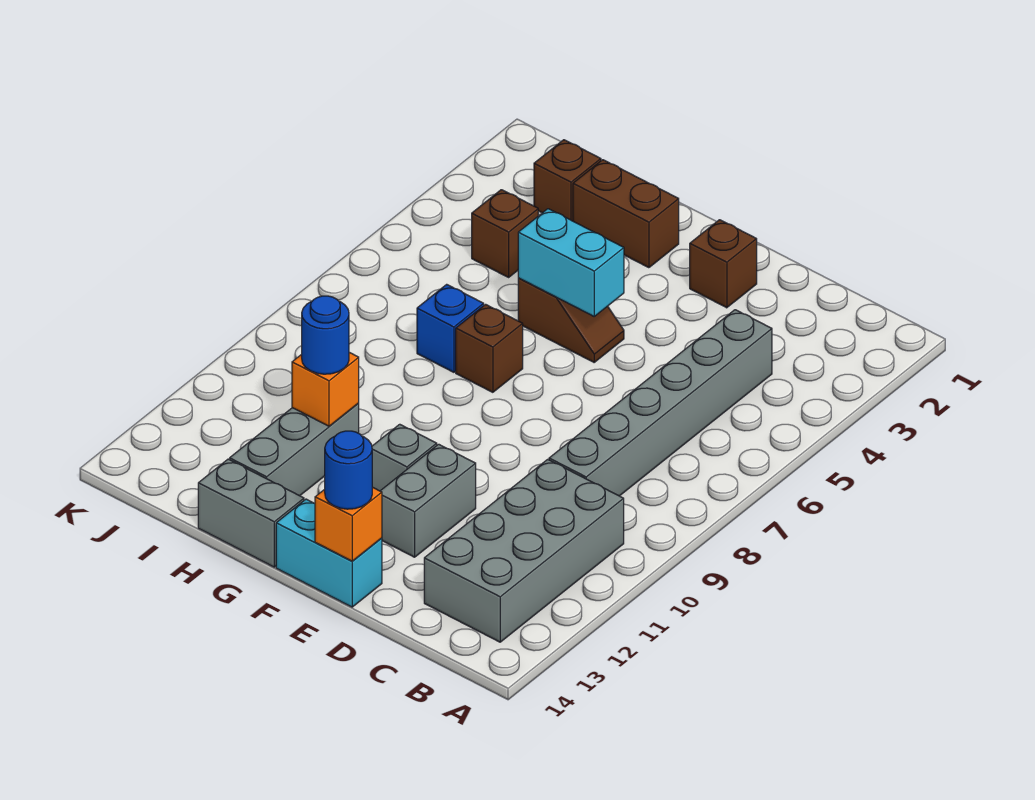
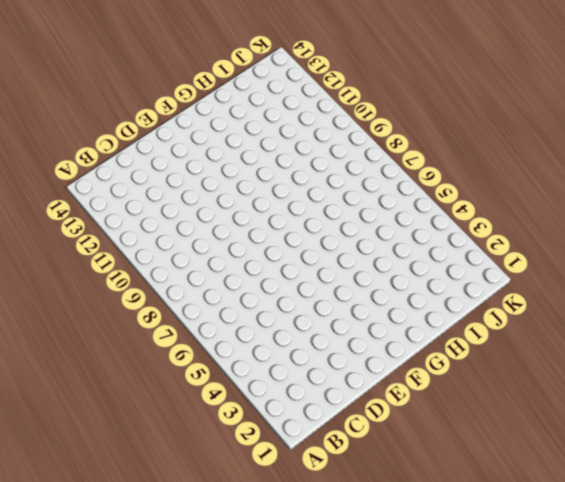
none -> grey brick B10:C13 level 1
none -> grey brick C4:C9 level 1
none -> brown brick E2 level 1

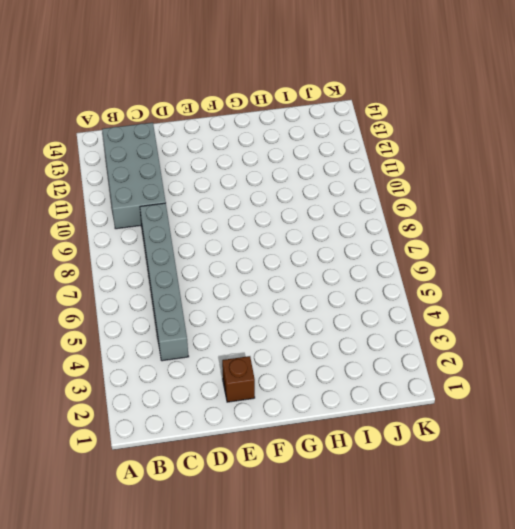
none -> grey brick E11:E12 level 1
none -> cyan brick E14:F14 level 1
none -> brown slope F5:G5 level 1 top G

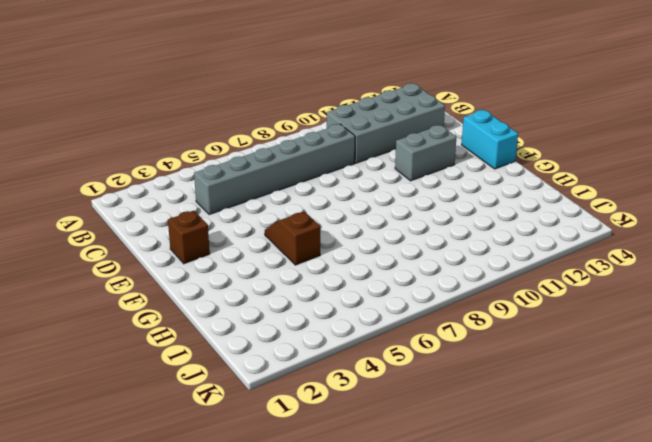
none -> grey brick F11 level 1
none -> brown brick G2:H2 level 1
none -> brown brick G7 level 1

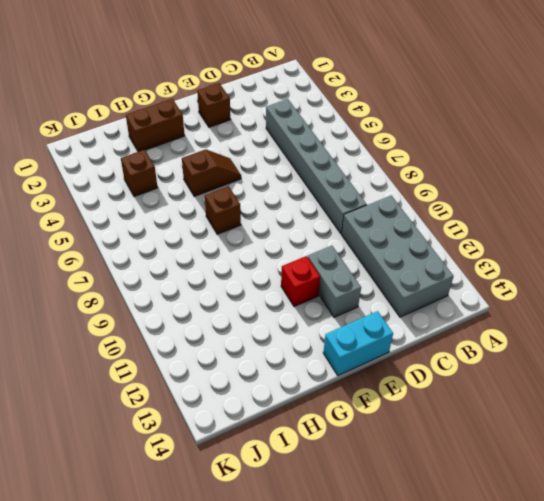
red brick F11 level 1 -> grey brick F11 level 1
none -> grey brick G14:H14 level 1
none -> blue brick H7 level 1
none -> grey brick H11:H13 level 1

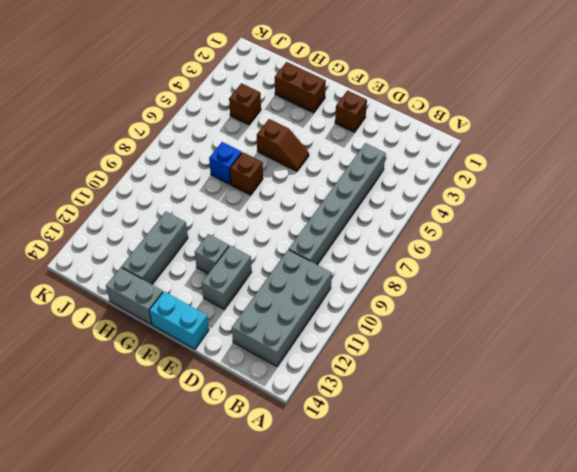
none -> brown brick I2 level 1
none -> orange brick E14 level 2
none -> cyan brick F5:G5 level 2

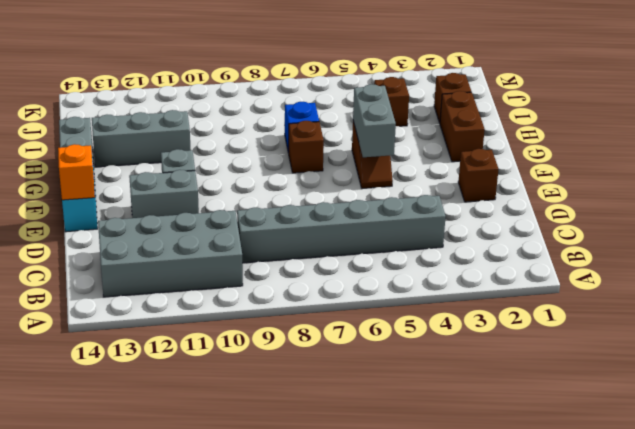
grey brick F5:G5 level 2 -> cyan brick F5:G5 level 2
none -> orange brick H11 level 2
none -> blue round brick E14 level 3
none -> blue round brick H11 level 3

